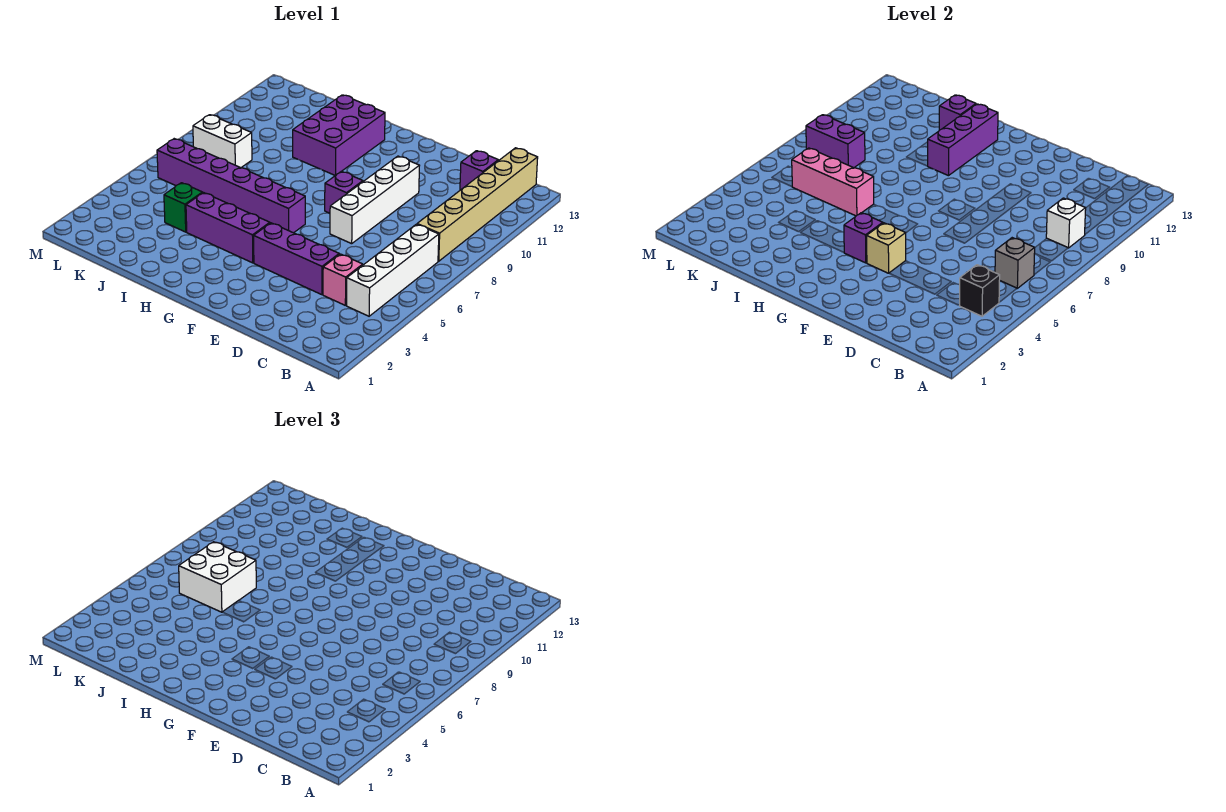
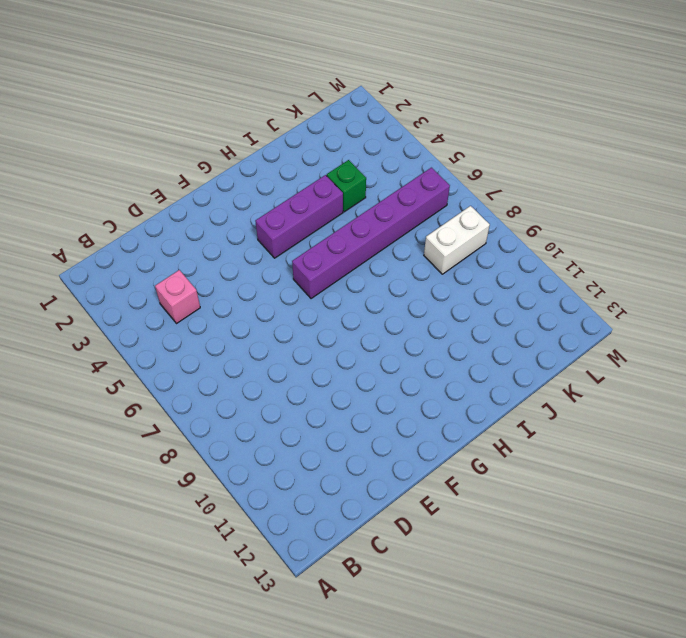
none -> white brick B4:B7 level 1
none -> tan brick B8:B13 level 1
none -> purple brick C12 level 1

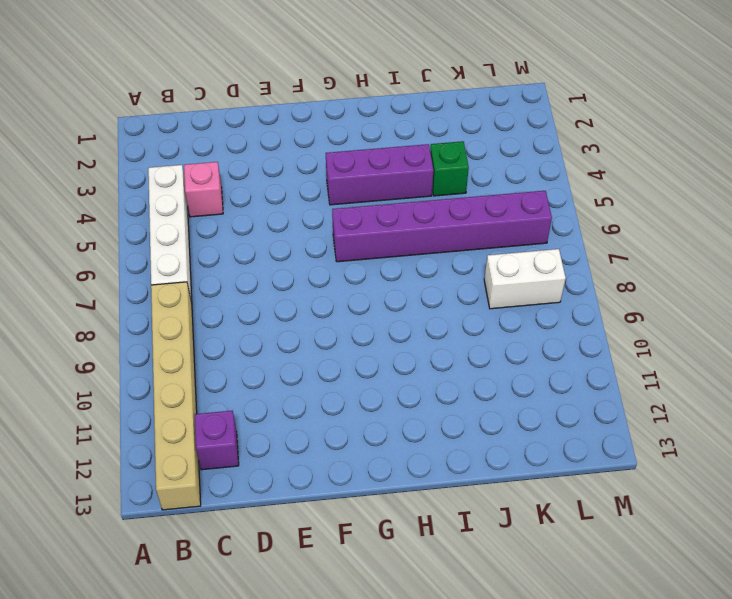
none -> purple brick D4:F4 level 1
none -> white brick E7:E10 level 1
none -> purple brick F8 level 1

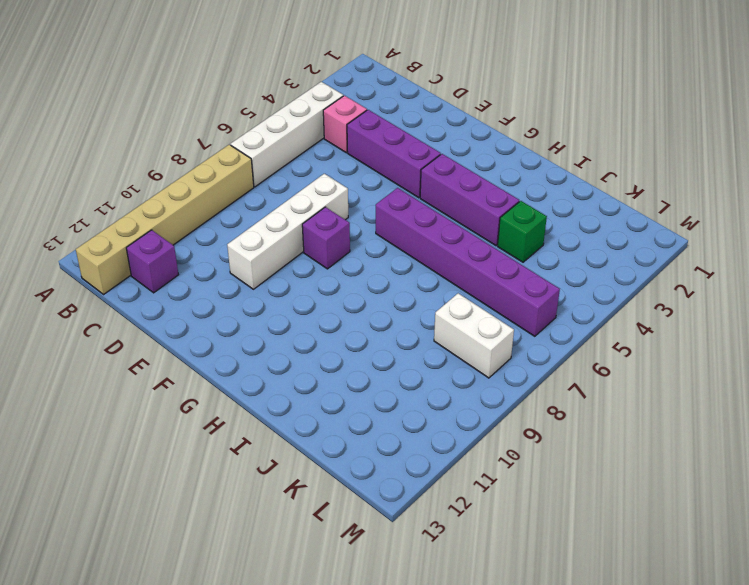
none -> purple brick H10:I12 level 1
none -> black brick B4 level 2
none -> grey brick B6 level 2

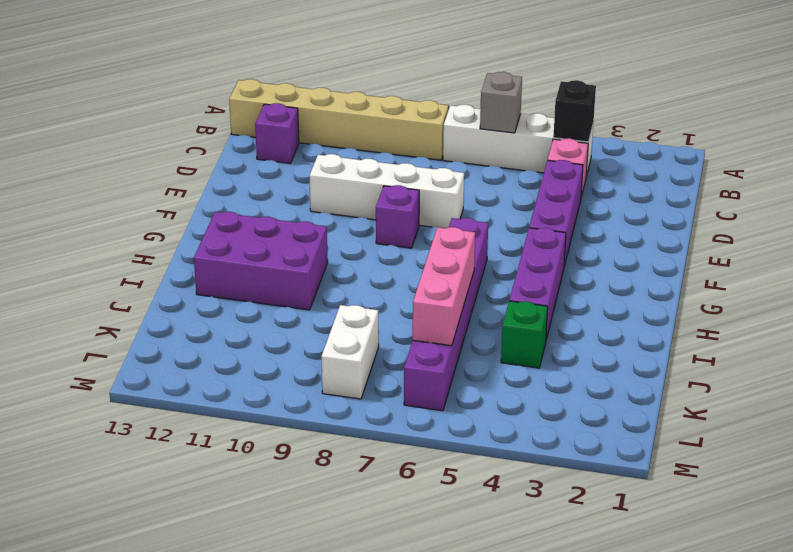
none -> white brick B9 level 2
none -> tan brick F4 level 2
none -> purple brick G4 level 2

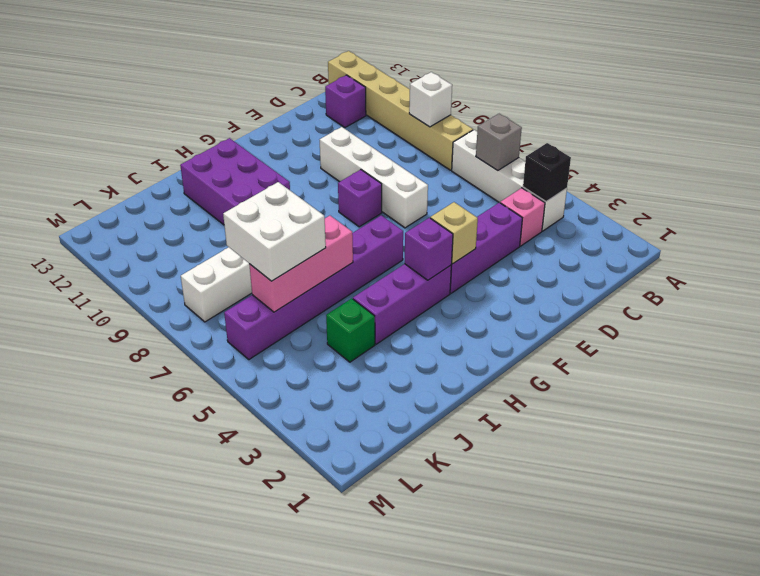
none -> purple brick H10:H12 level 2
none -> purple brick I12 level 2
none -> purple brick K8:L8 level 2

